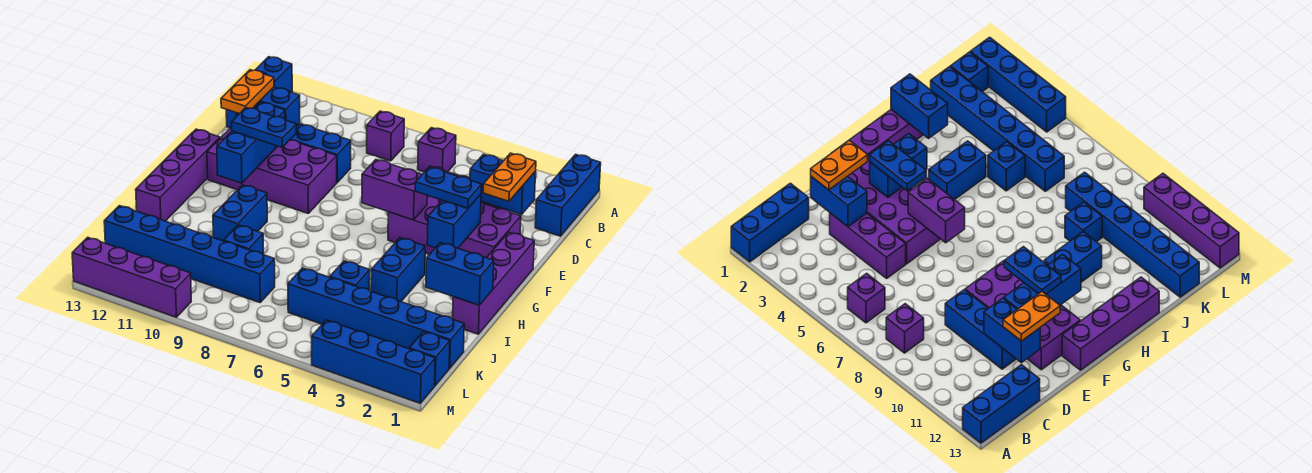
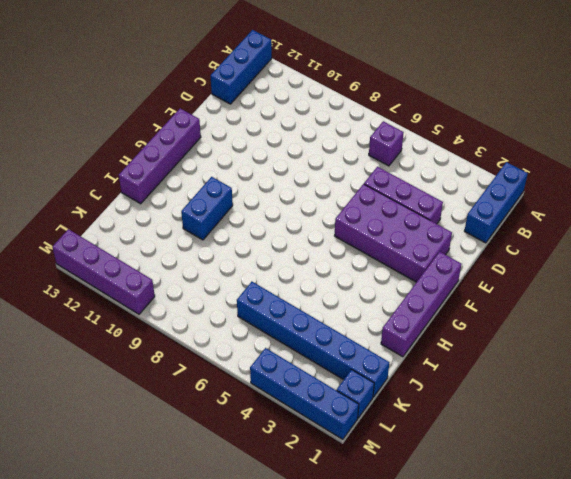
none -> purple brick B8 level 1
none -> blue brick D9:D11 level 1
none -> purple brick E9:F12 level 1

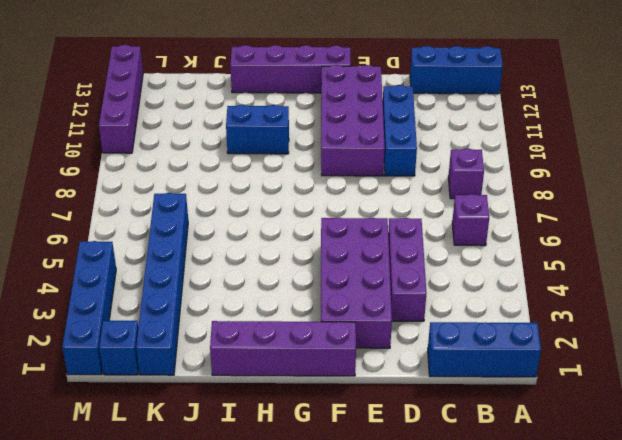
none -> blue brick H4:I4 level 1
none -> blue brick J5 level 1
none -> blue brick J9 level 1

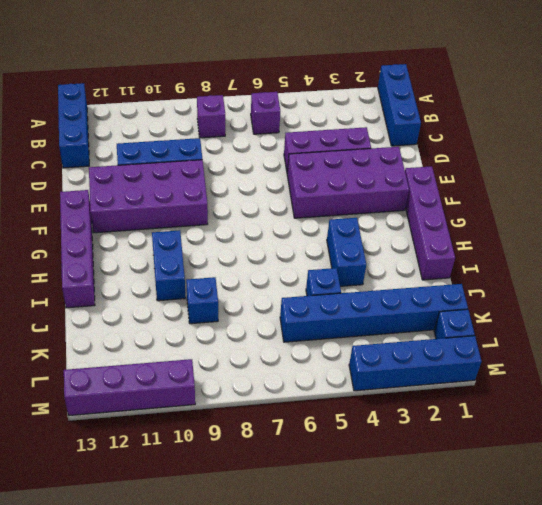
none -> blue brick K8:K13 level 1
none -> blue brick D2:D3 level 2
none -> blue brick D11:D12 level 2

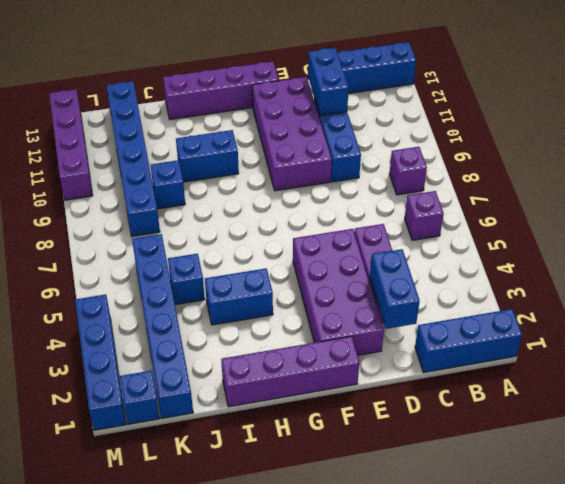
none -> blue brick E11:G11 level 2
none -> blue brick F3:G3 level 2
none -> purple brick F5:F6 level 2

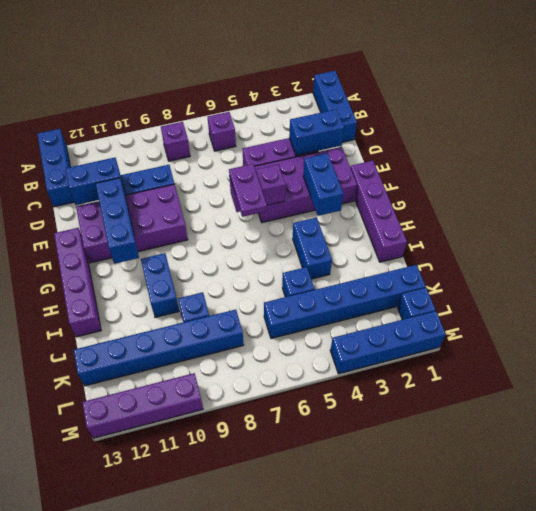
purple plate F6:G6 level 3 -> none
none -> blue brick I1:I2 level 2
none -> orange plate D2:E2 level 3
none -> orange plate D12:E12 level 3

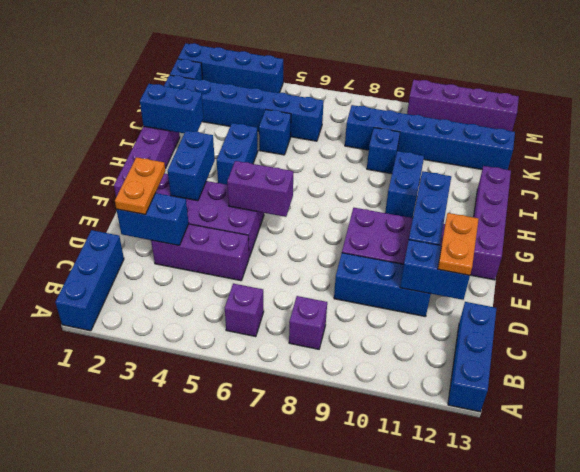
none -> blue plate F3:F4 level 3
none -> blue plate F10:F11 level 3

